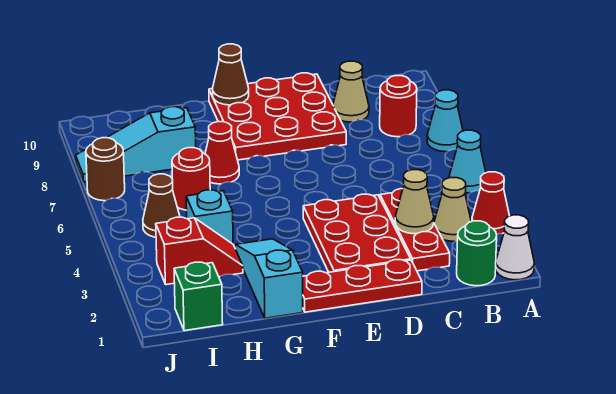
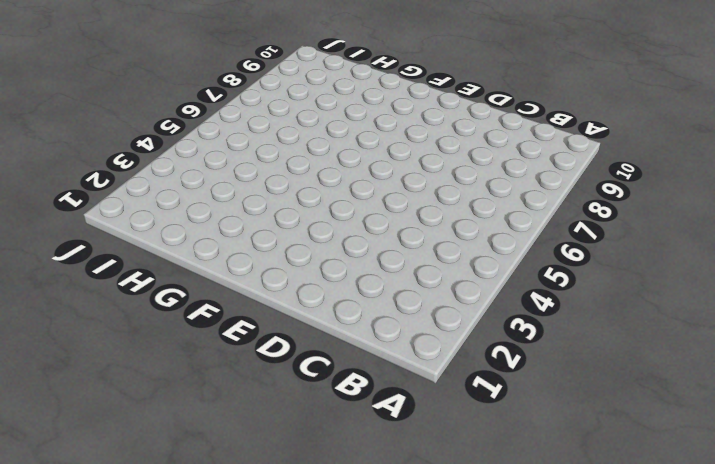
none -> white cone A1 level 1
none -> red cone A3 level 1
none -> cyan cone A5 level 1

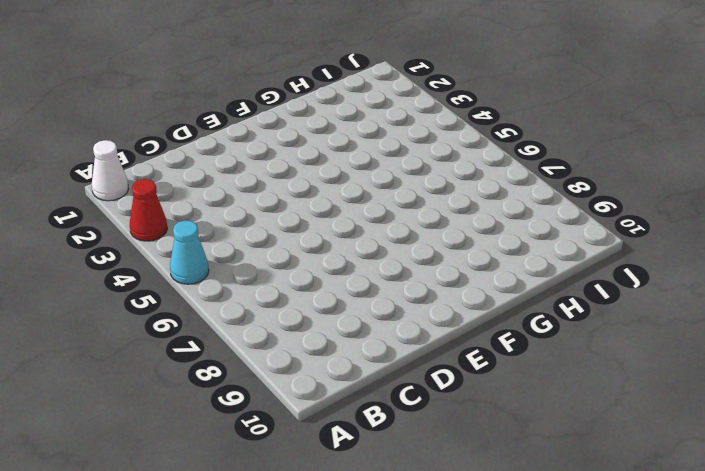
none -> cyan cone A7 level 1
none -> green round brick B1 level 1
none -> tan cone B3 level 1

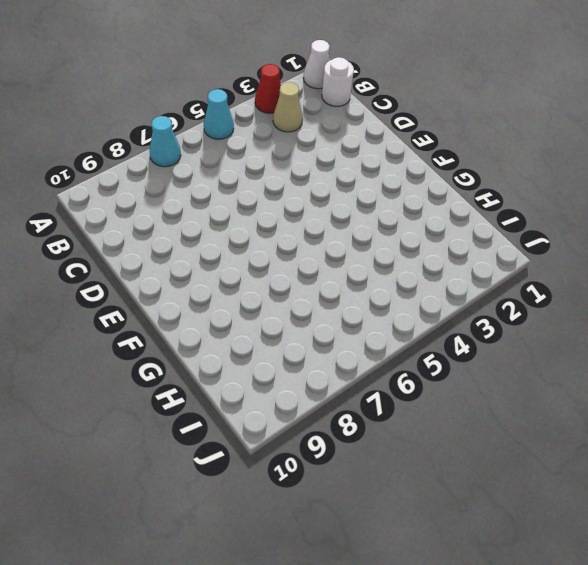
white round brick B1 level 1 -> green round brick B1 level 1
none -> red round brick B8 level 1
none -> red plate C2:C4 level 1
none -> tan cone C9 level 1

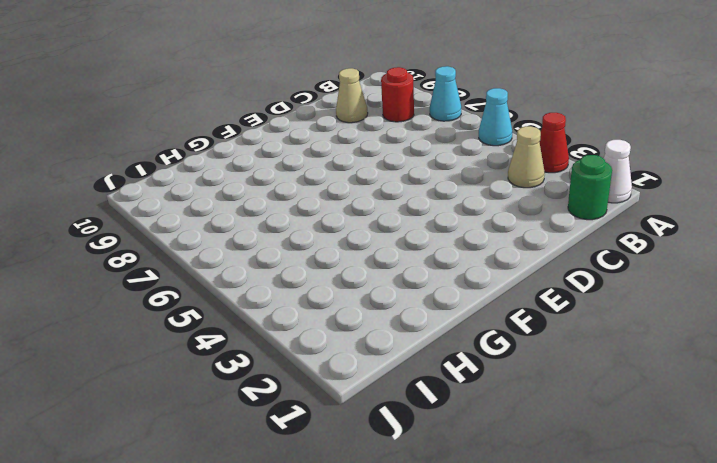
none -> red plate C2:C4 level 1
none -> red plate D1:F1 level 1
none -> red plate D2:E4 level 1

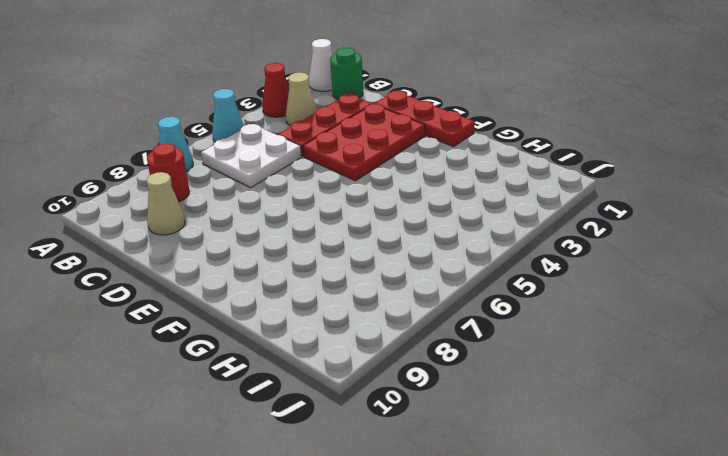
white plate B5:C6 level 1 -> none
none -> red plate D8:F10 level 1
none -> cyan slope G1:G3 level 1 top 1
none -> red cone G7 level 1

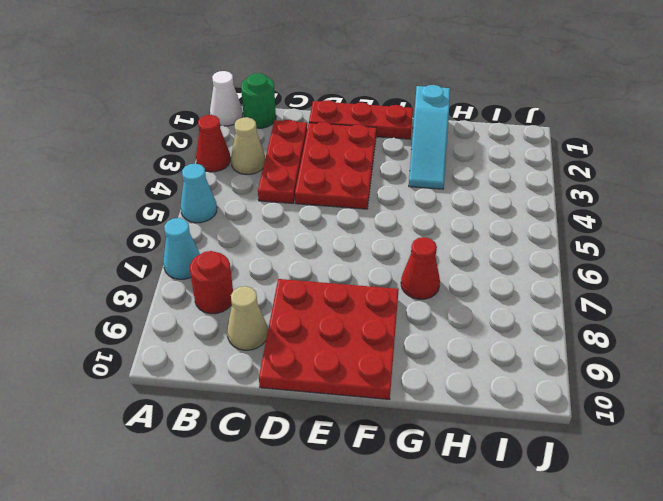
none -> red slope H3:I3 level 1 top I
none -> cyan brick H4 level 1
none -> red round brick H6 level 1

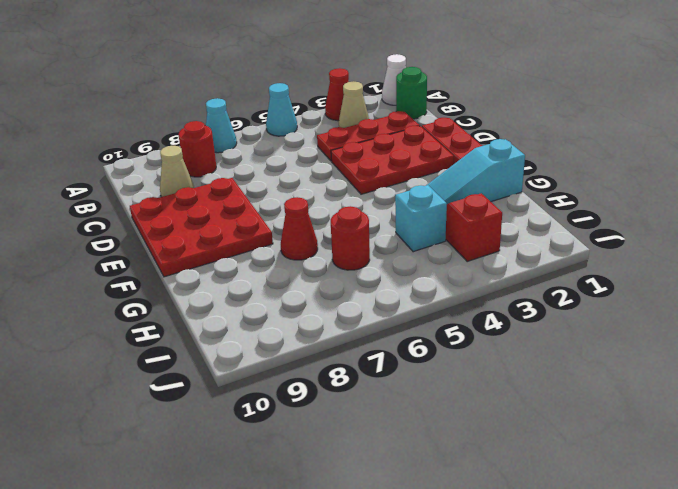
none -> cyan slope H8:J8 level 1 top H
none -> green brick I1 level 1
none -> brown cone I5 level 1

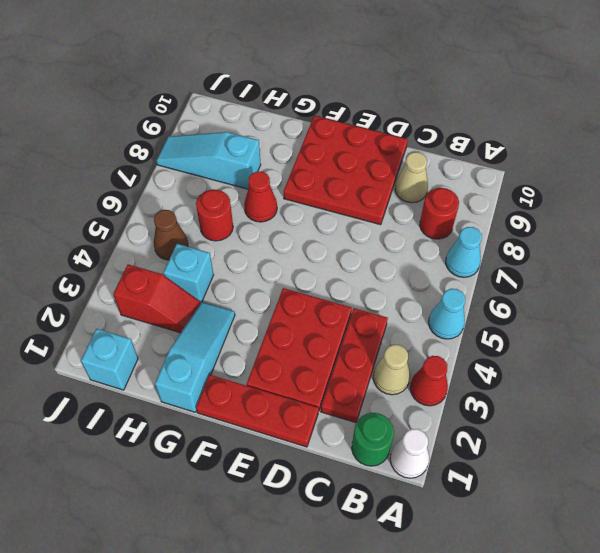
cyan brick I1 level 1 -> green brick I1 level 1
none -> brown round brick J7 level 1
none -> tan cone C3 level 2
none -> brown cone F10 level 2

